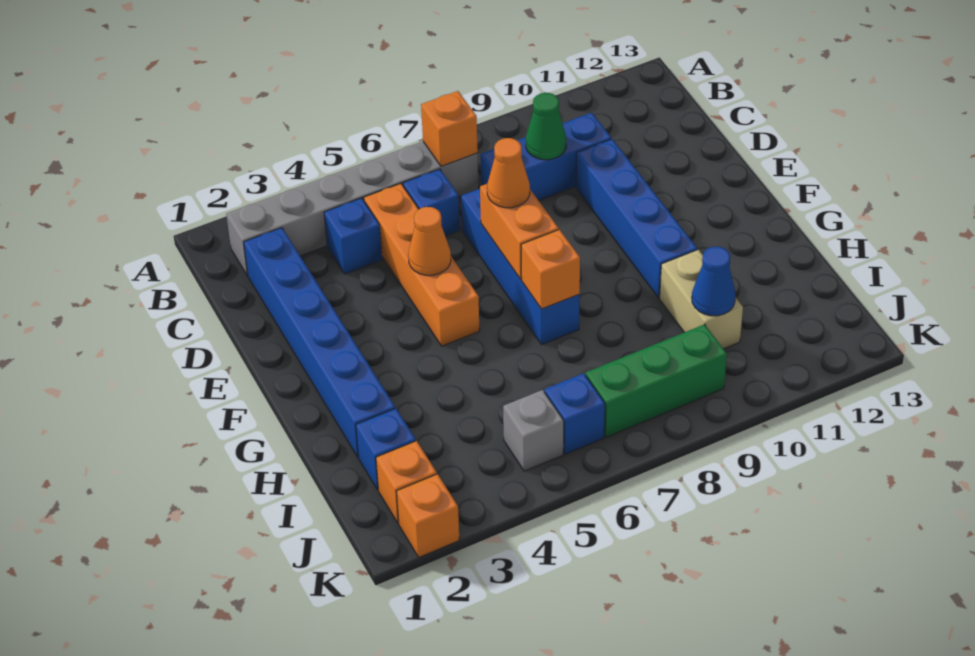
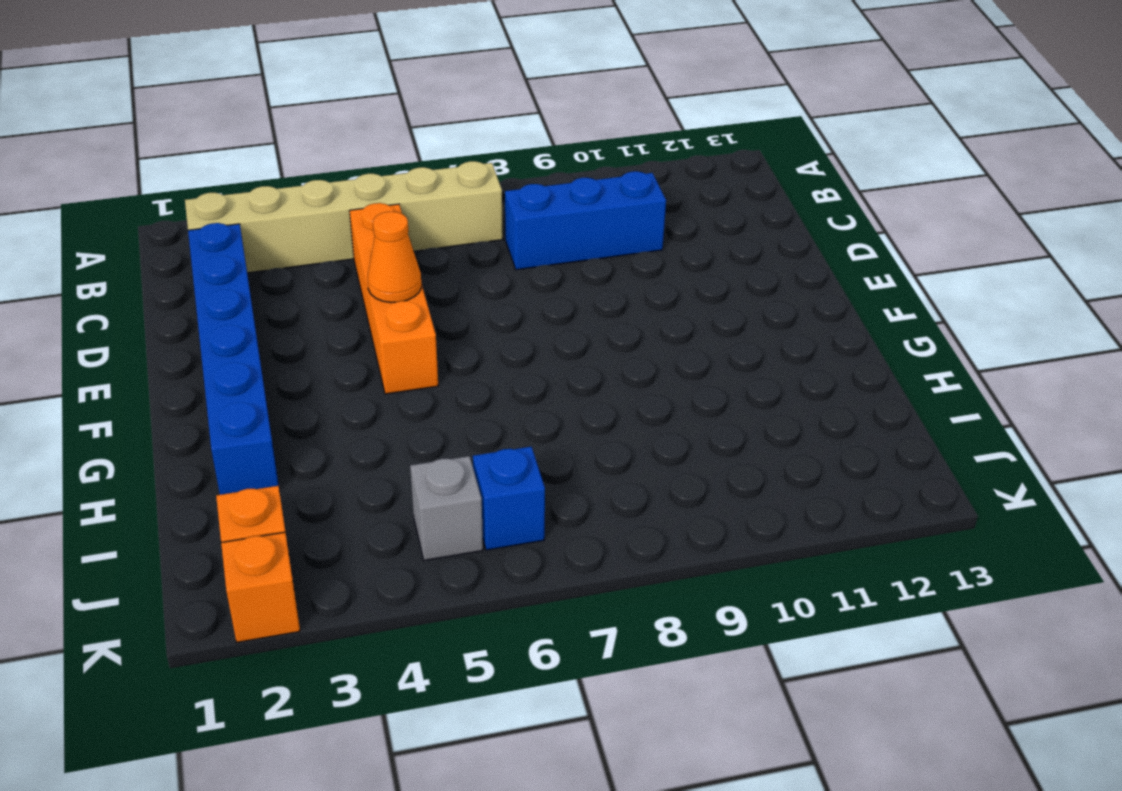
tan brick B2:B7 level 1 -> grey brick B2:B7 level 1
none -> blue brick C4 level 1
none -> blue brick C6 level 1
none -> blue brick D7:G7 level 1

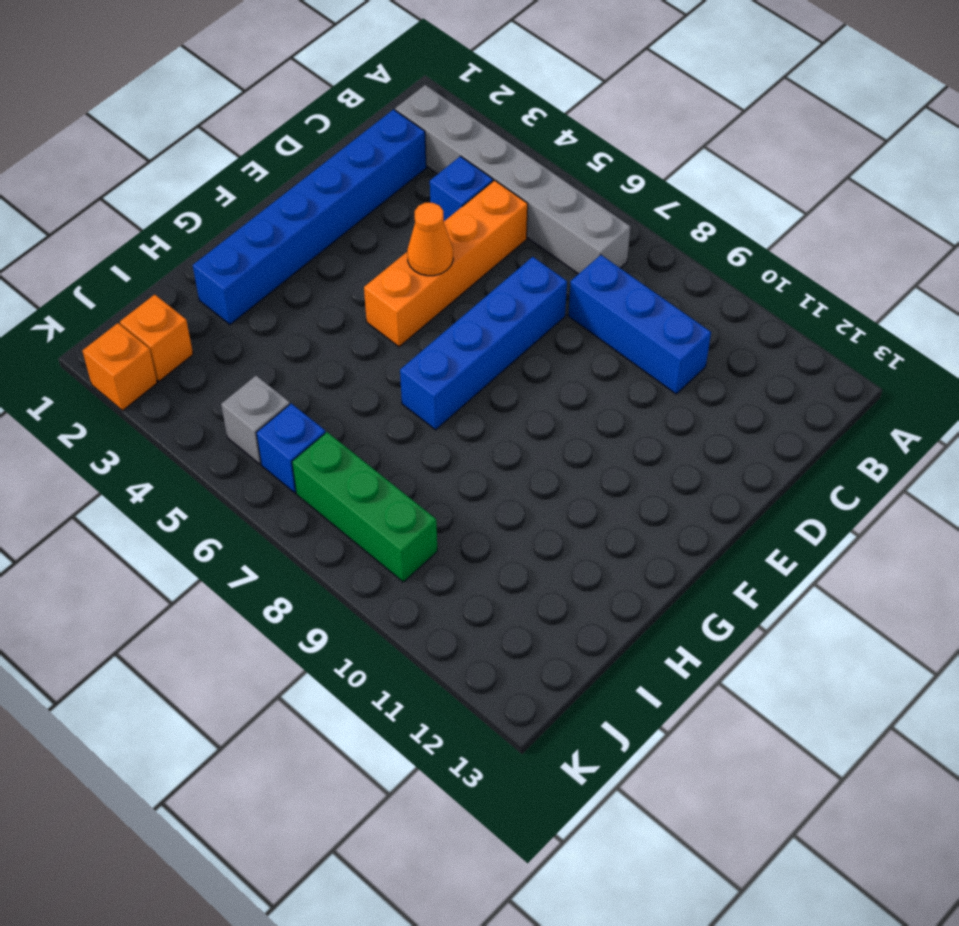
none -> blue brick C6 level 1
none -> blue brick D10:G10 level 1
none -> tan brick H10:I10 level 1

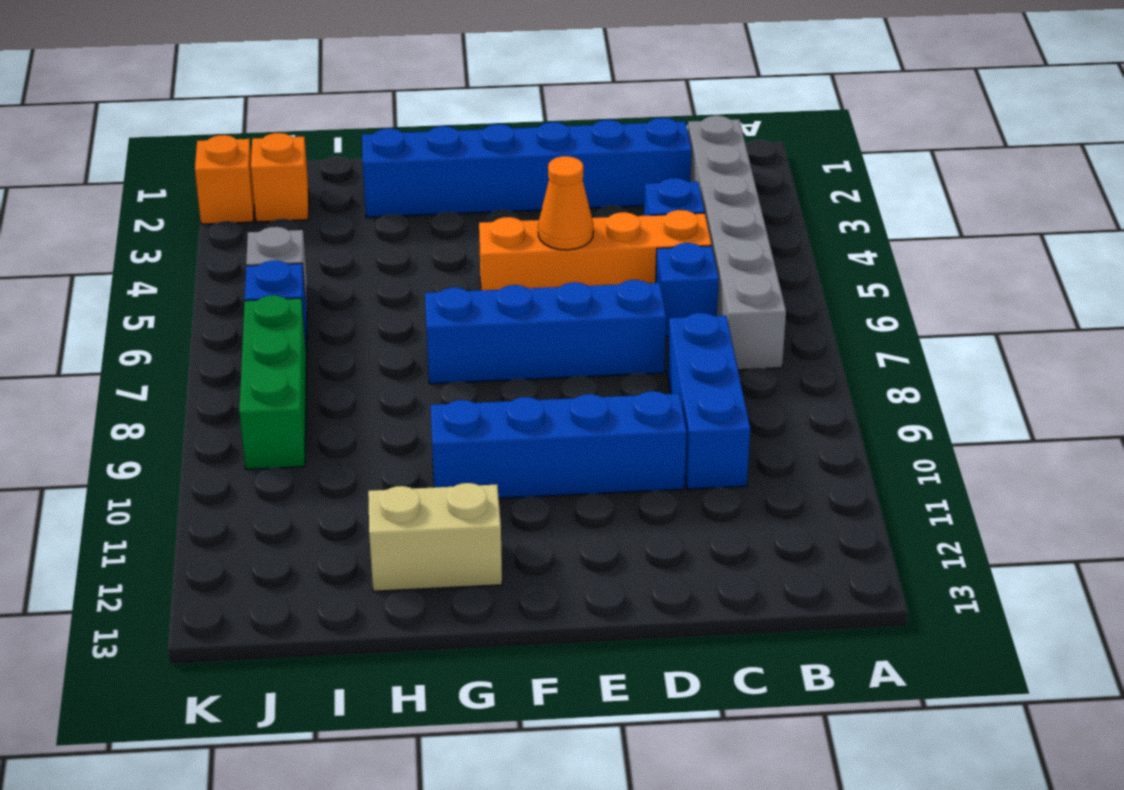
tan brick G12:H12 level 1 -> tan brick H10:I10 level 1
none -> blue brick I2 level 1
none -> orange brick B7 level 2
none -> green cone C9 level 2

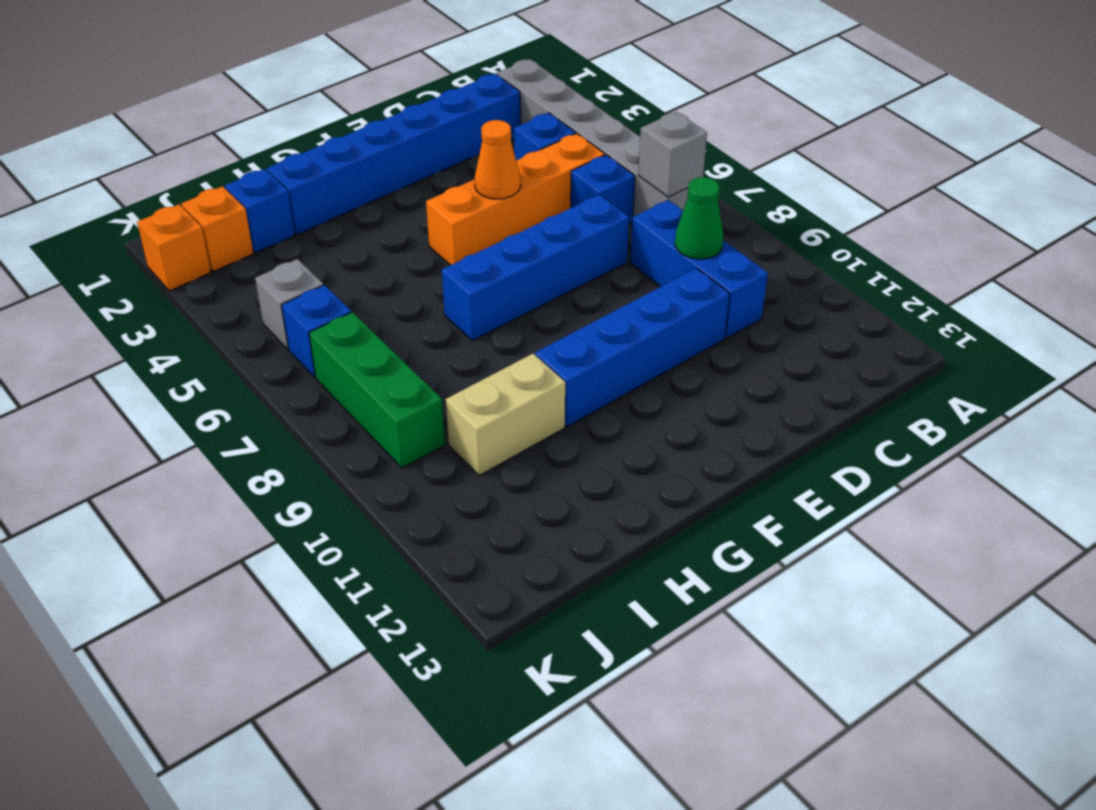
grey brick B7 level 2 -> orange brick B7 level 2
none -> orange brick E7:F7 level 2
none -> orange brick G7 level 2
none -> blue cone I10 level 2

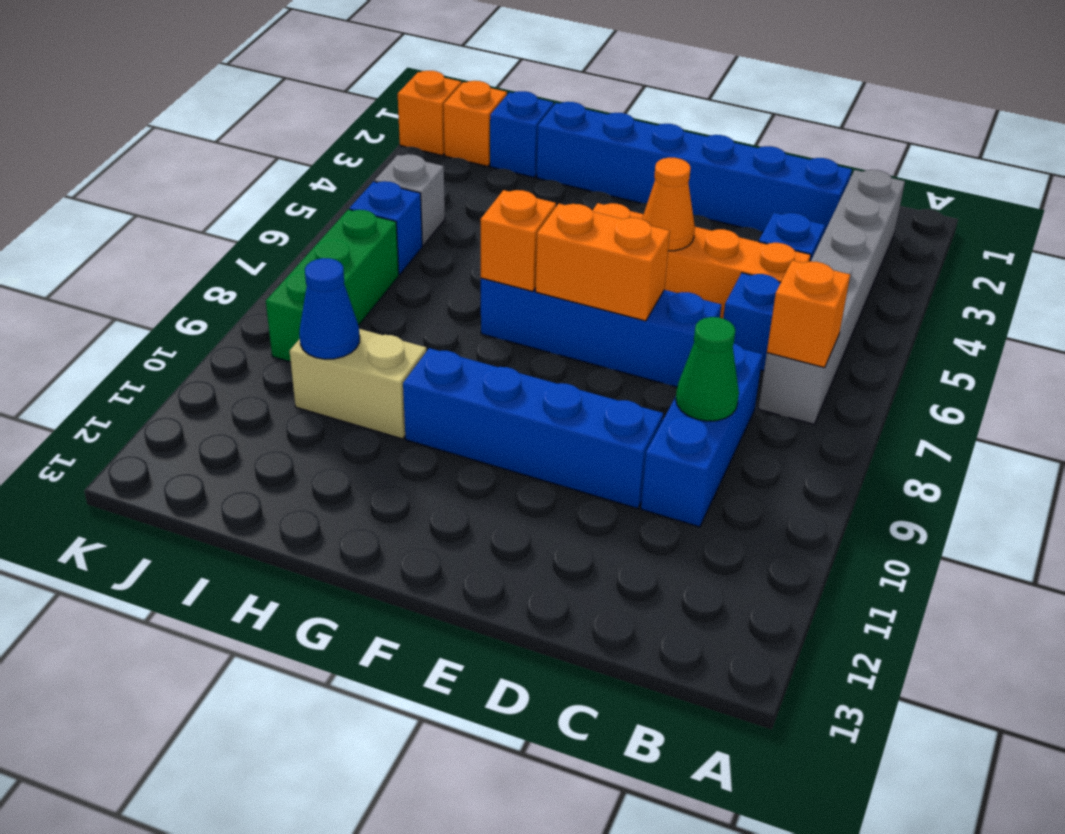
none -> orange cone E7 level 3

